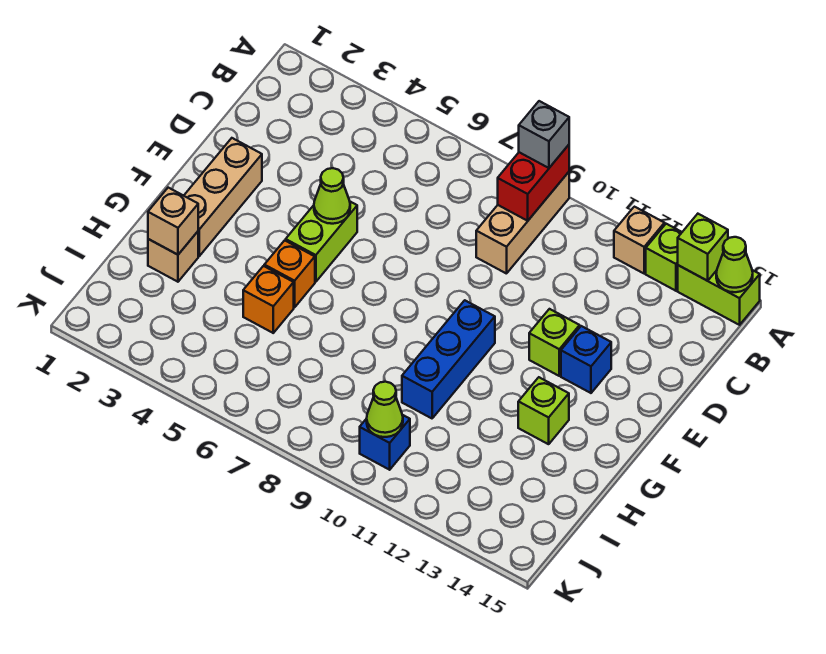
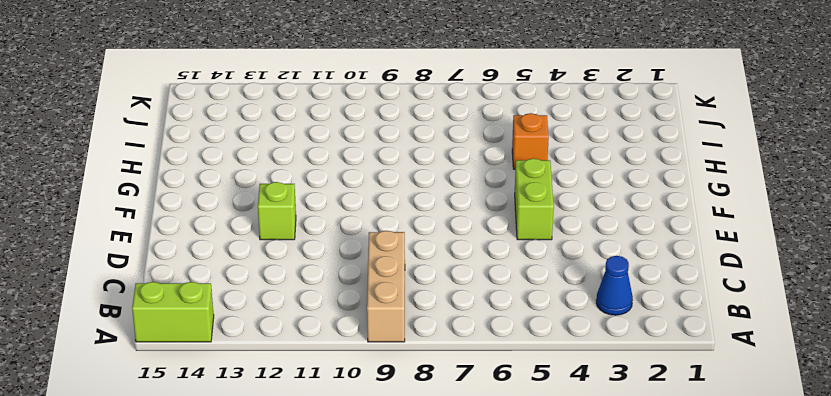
blue cone B3 level 1 -> none
none -> tan brick A12 level 1
none -> lime brick A13 level 1
none -> tan brick E2:G2 level 1

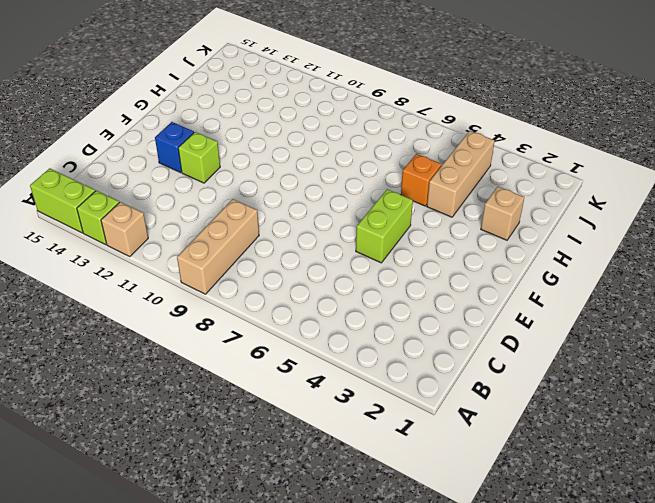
tan brick H4:J4 level 1 -> tan brick E2:G2 level 1
none -> blue brick F10:H10 level 1
none -> orange brick G5 level 1
none -> lime brick G13 level 1

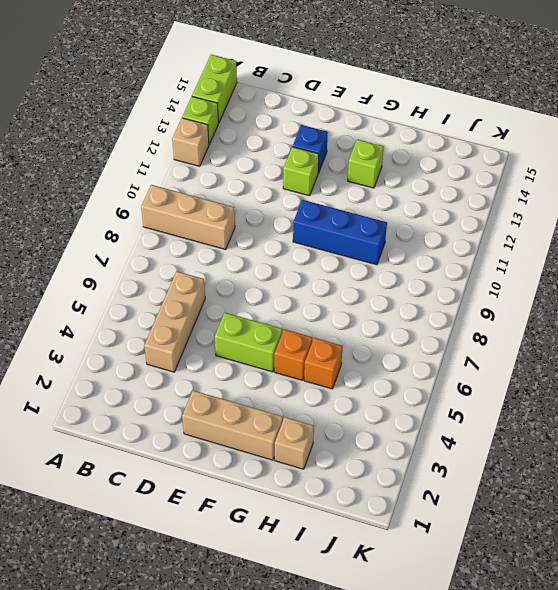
tan brick C4:C6 level 1 -> none
none -> blue brick J10 level 1
none -> red brick A9:B9 level 2
none -> lime brick A14 level 2

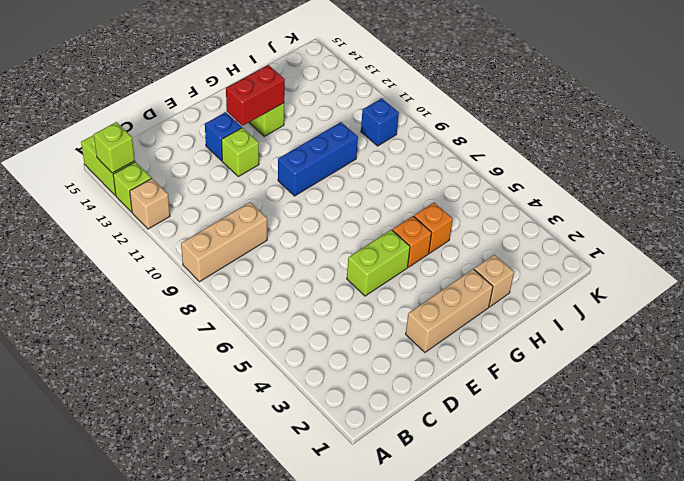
red brick F13:G13 level 2 -> red brick A9:B9 level 2
none -> lime cone A15 level 2
none -> lime cone E5 level 2
none -> tan brick H2 level 2

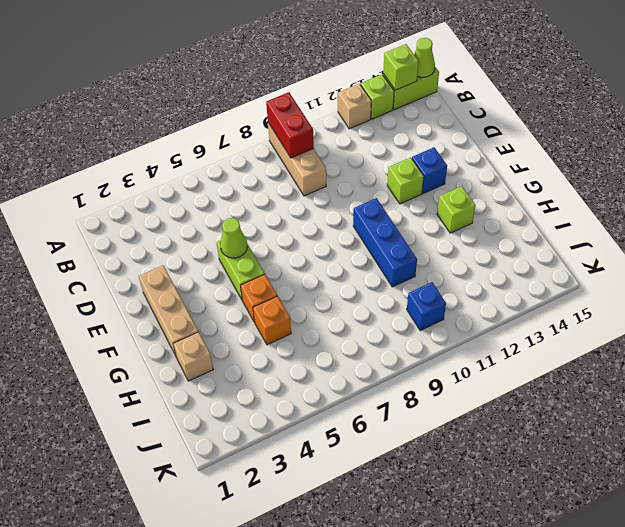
none -> tan brick H2 level 2
none -> lime cone J10 level 2
none -> grey brick A9 level 3

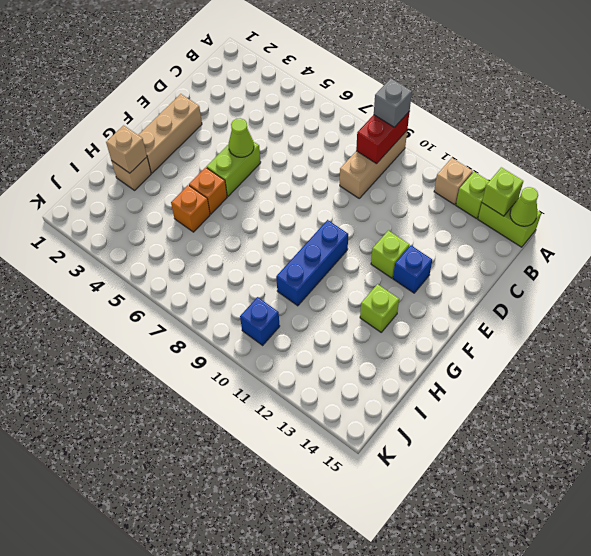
none -> lime cone J10 level 2

